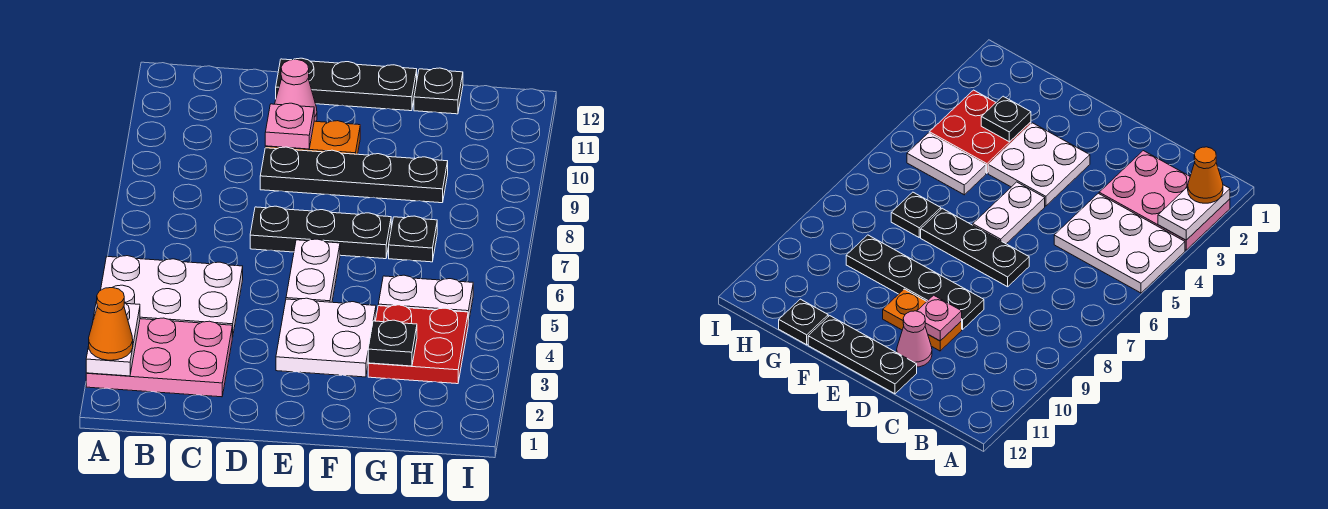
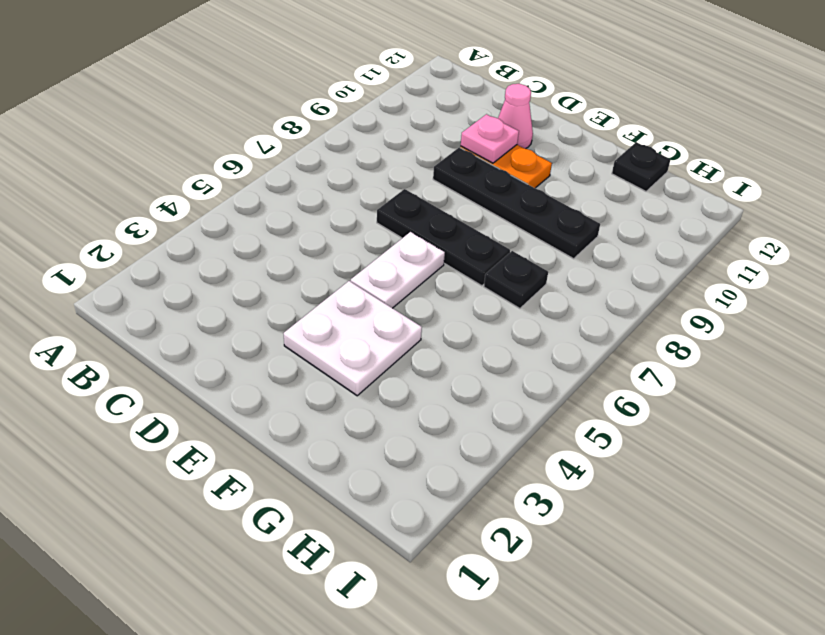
none -> pink plate A2:C3 level 1
none -> white plate A4:C5 level 1
none -> black plate D12:F12 level 1

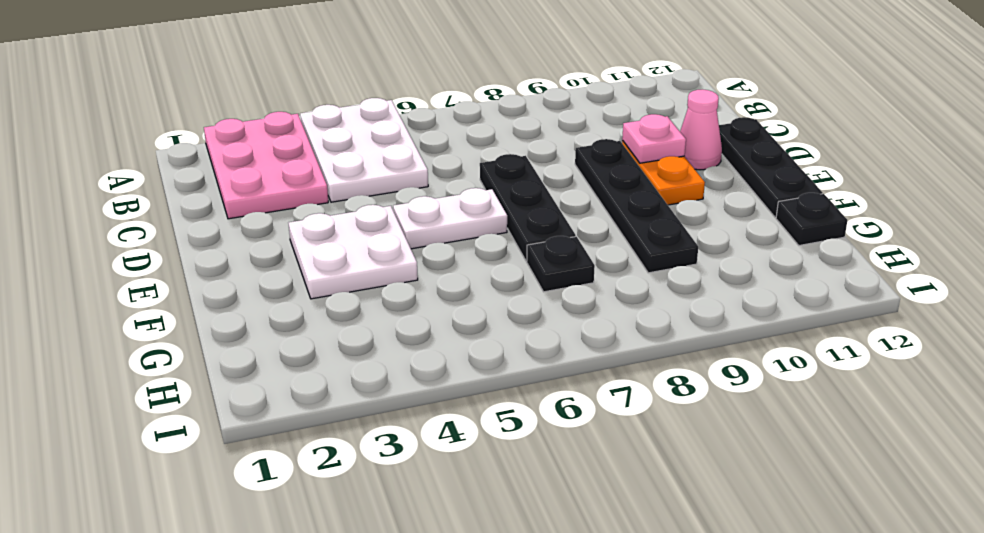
none -> red plate G3:H4 level 1
none -> white plate G5:H5 level 1
none -> white plate A2:A3 level 2

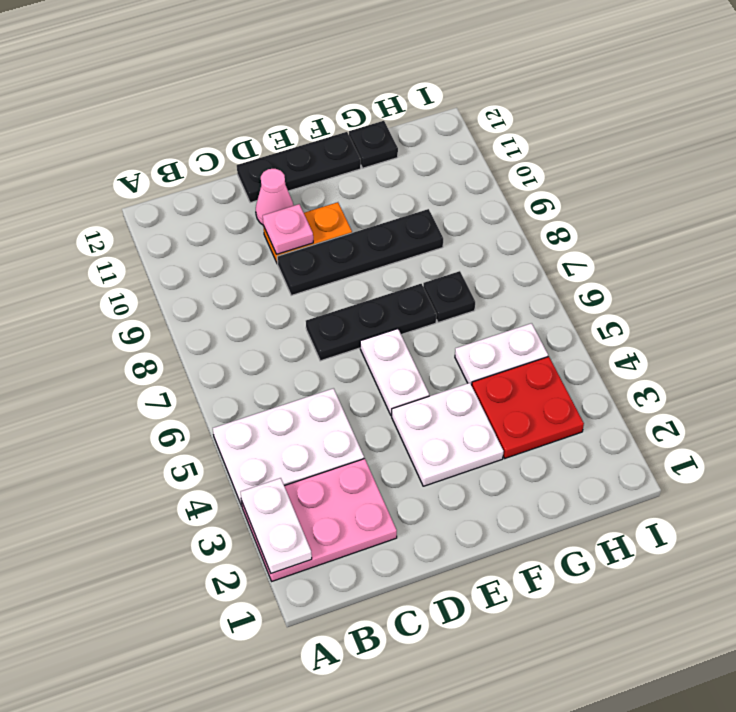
none -> black plate G3 level 2
none -> orange cone A2 level 3

